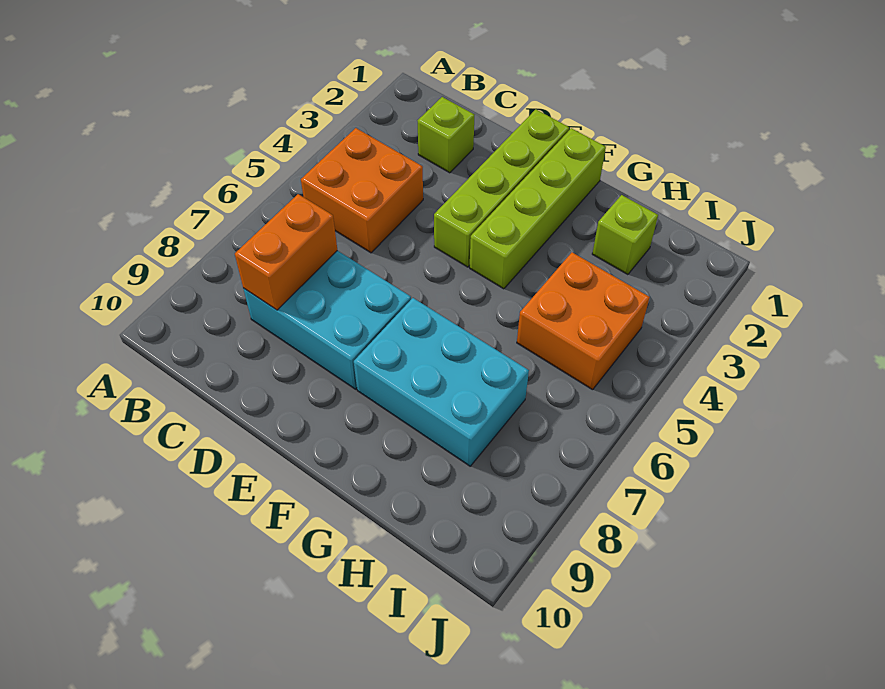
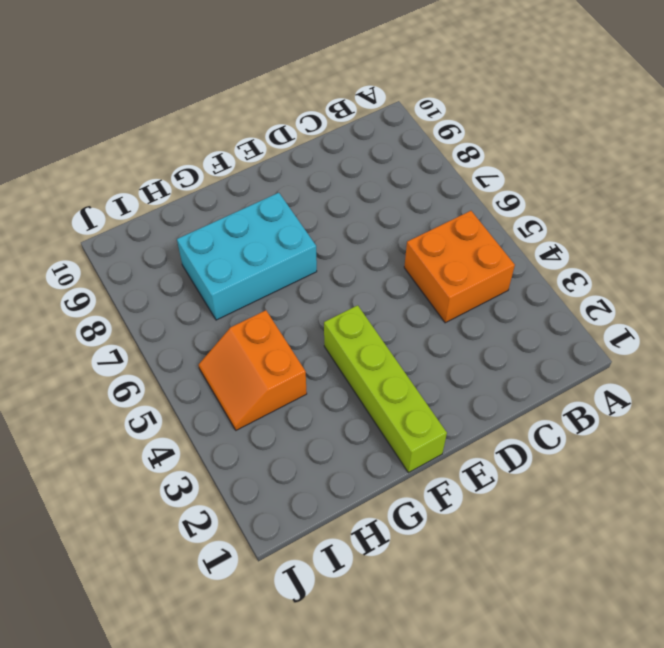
orange slope H4:I5 level 1 top H -> orange brick H4:I5 level 1
none -> lime brick C2 level 1
none -> cyan brick C7:E8 level 1

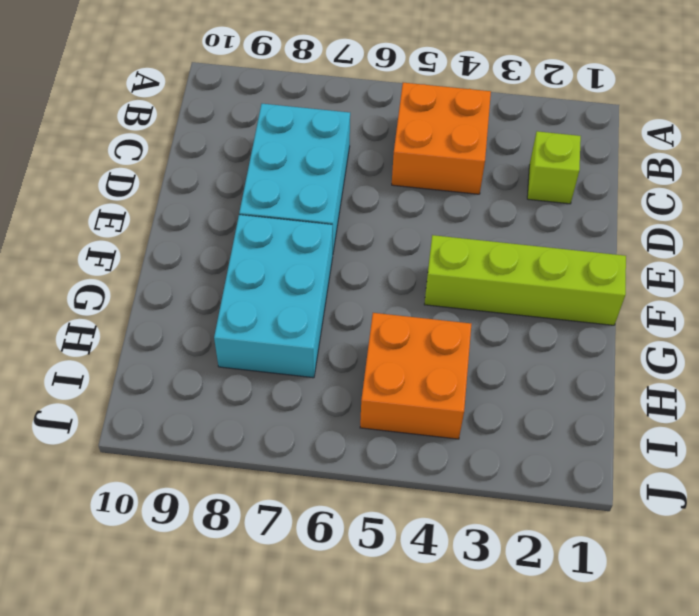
none -> lime brick E1:E4 level 1
none -> lime brick H2 level 1

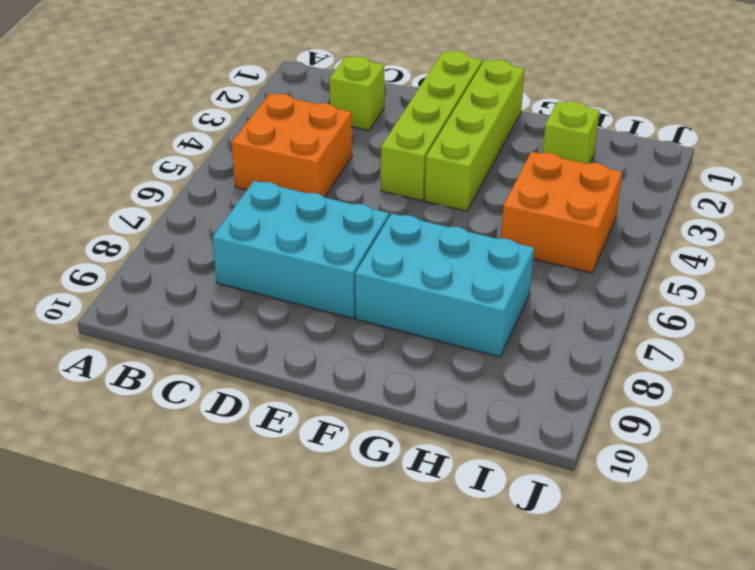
none -> orange brick C7:C8 level 2

